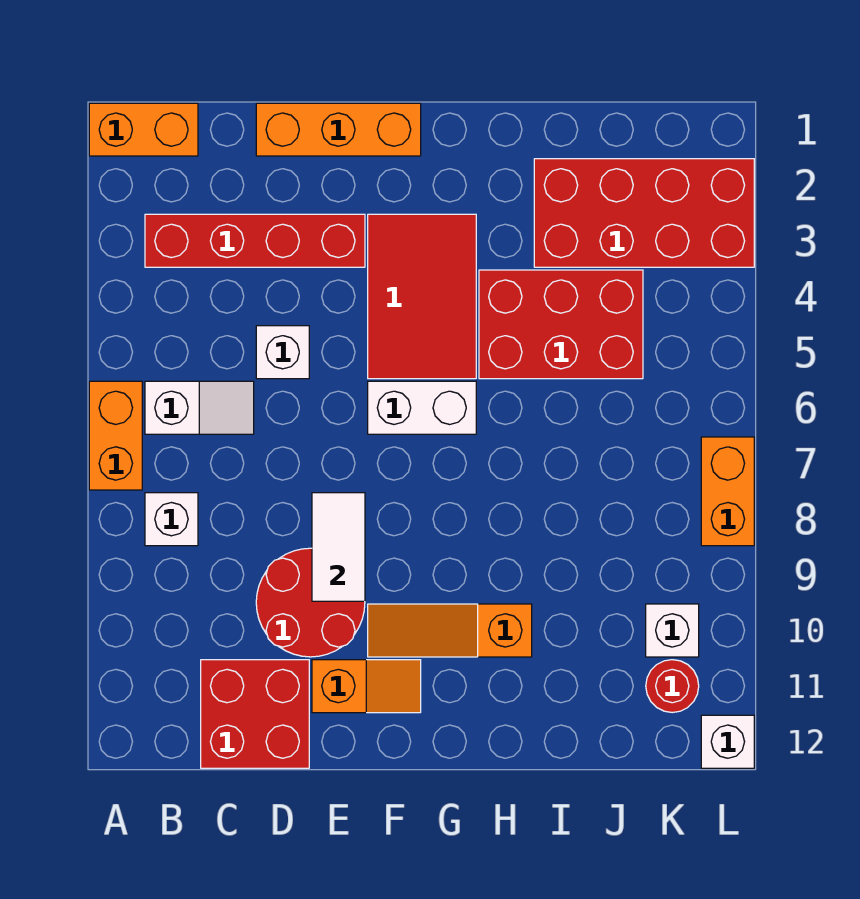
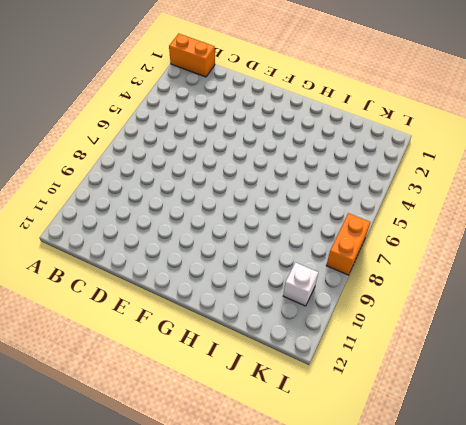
none -> orange brick A6:A7 level 1
none -> red brick B3:E3 level 1
none -> white slope B6:C6 level 1 top B

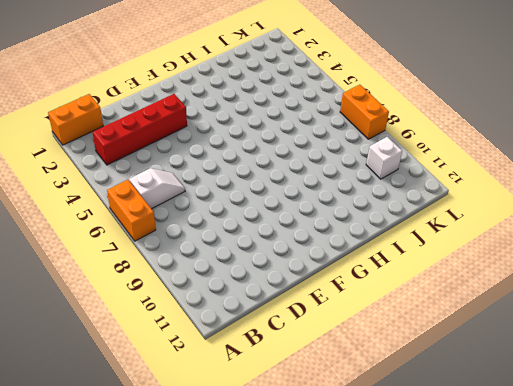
none -> white brick B8 level 1
none -> red brick C11:D12 level 1
none -> orange brick D1:F1 level 1

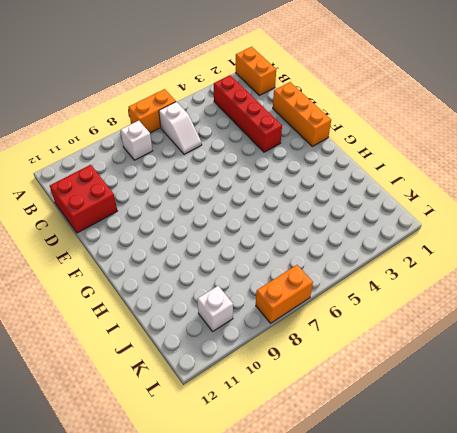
none -> white brick D5 level 1
none -> red round brick D9:E10 level 1
none -> orange slope E11:F11 level 1 top E

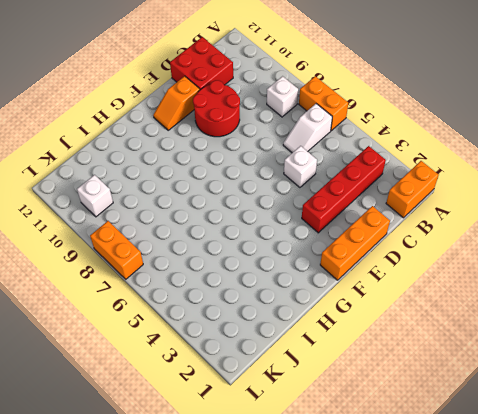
none -> red tile F3:G5 level 1
none -> white brick F6:G6 level 1
none -> orange slope F10:H10 level 1 top H

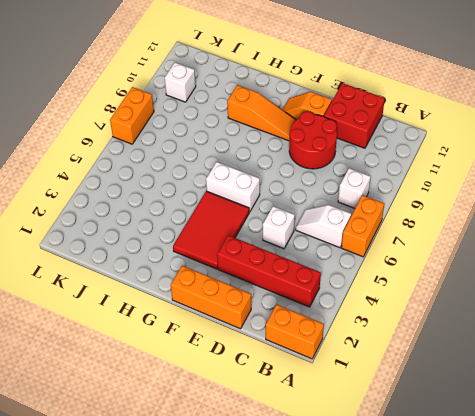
none -> red brick H4:J5 level 1
none -> red brick I2:L3 level 1
none -> red round brick K11 level 1

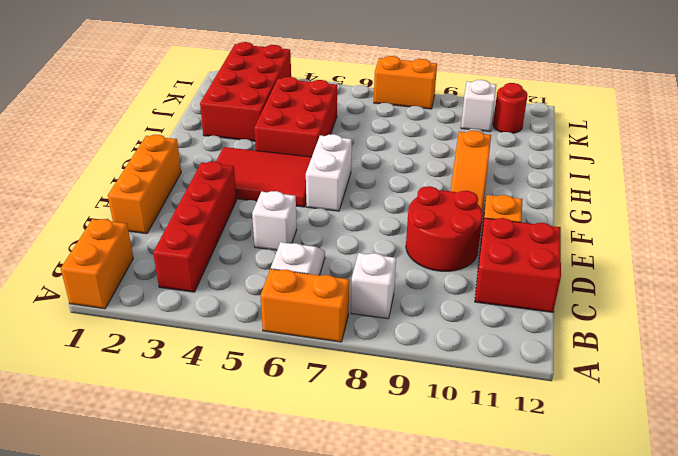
none -> white brick L12 level 1
none -> white tile E8:E9 level 2

